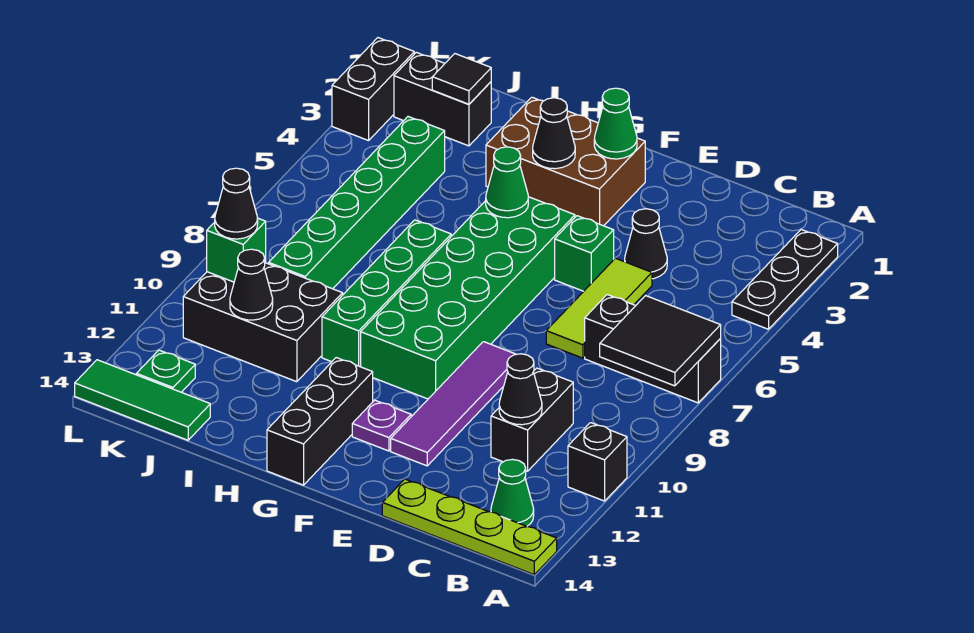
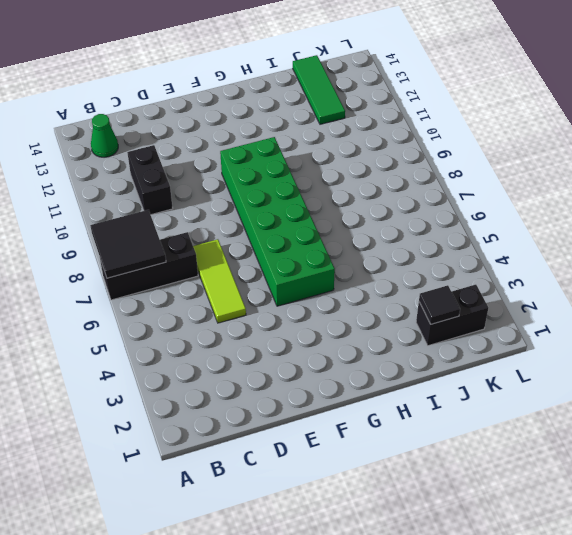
green tile J12:J14 level 1 -> green tile J14:L14 level 1
none -> black plate A2:A4 level 1
none -> black brick A11 level 1
none -> lime plate A14:D14 level 1
none -> black cone D4 level 1

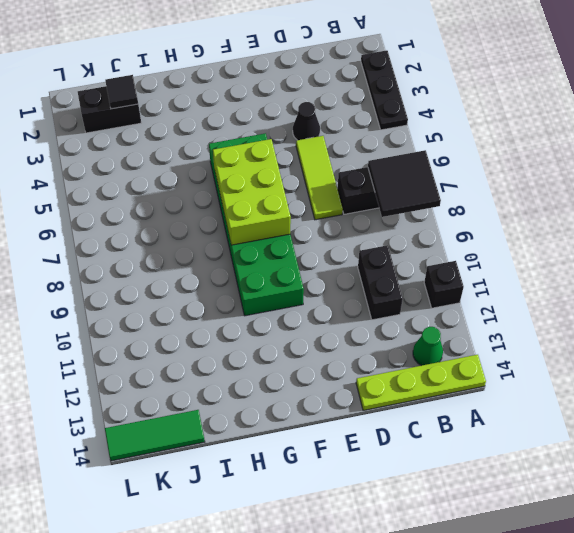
lime brick F6:G8 level 2 -> none
none -> green brick E5 level 1
none -> purple tile E9:E12 level 1
none -> brown brick F2:H3 level 1
none -> purple plate F12 level 1

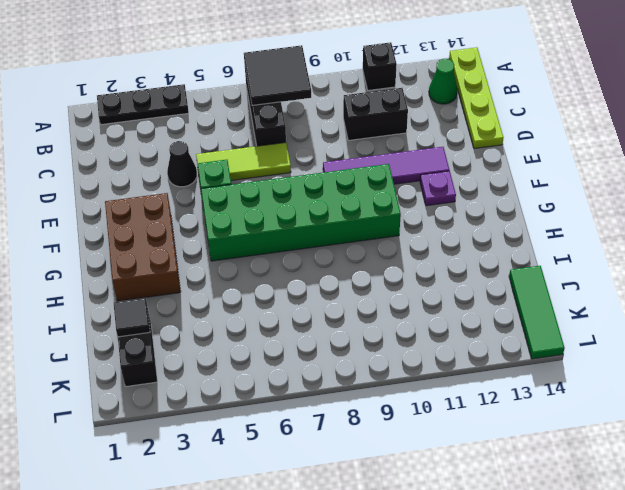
none -> black brick G12:G14 level 1
none -> green brick H7:H10 level 1
none -> black brick I10:K11 level 1
none -> green brick J4:J9 level 1

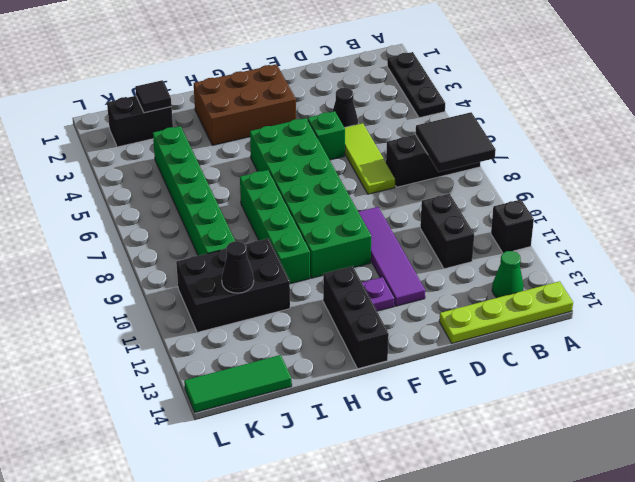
none -> green plate K13 level 1
none -> black brick L2:L3 level 1
none -> black cone C11 level 2
none -> green cone F2 level 2

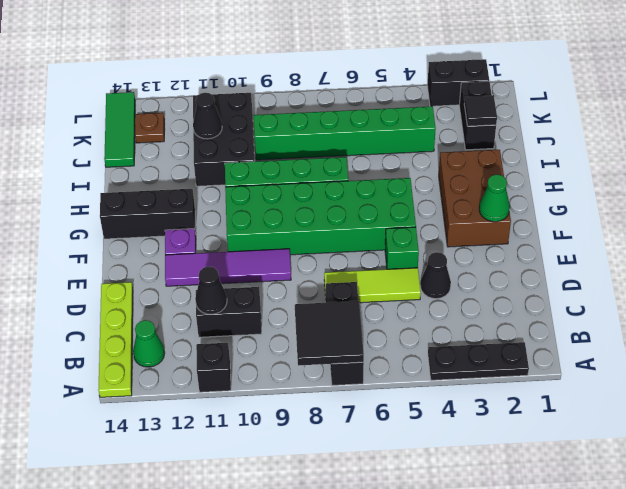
brown plate K13 level 1 -> green plate K13 level 1
none -> black cone G3 level 2
none -> green cone G5 level 2
none -> green brick K10 level 2
none -> black cone K10 level 3

